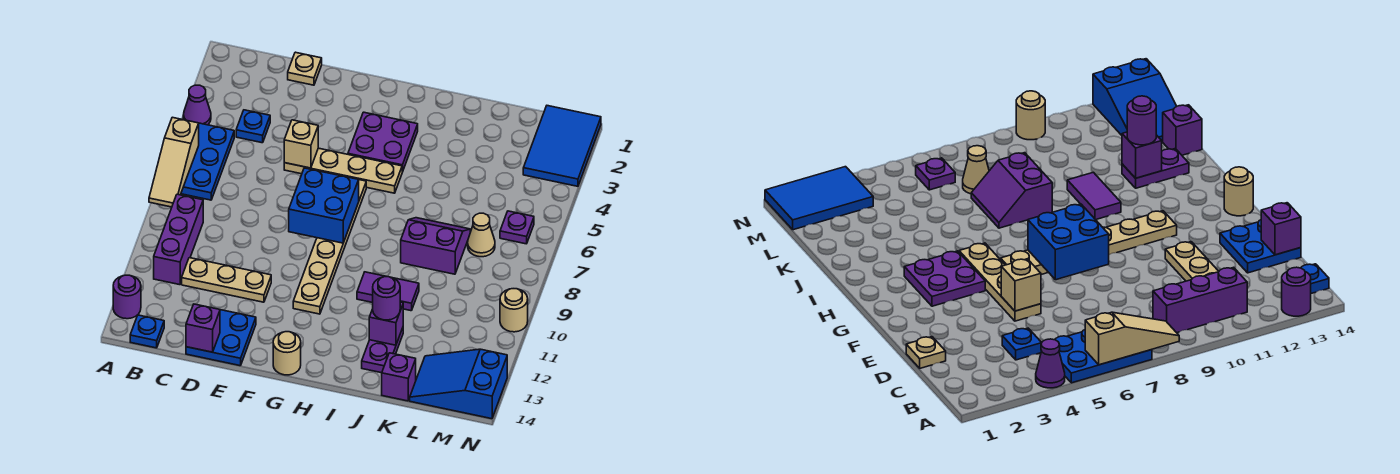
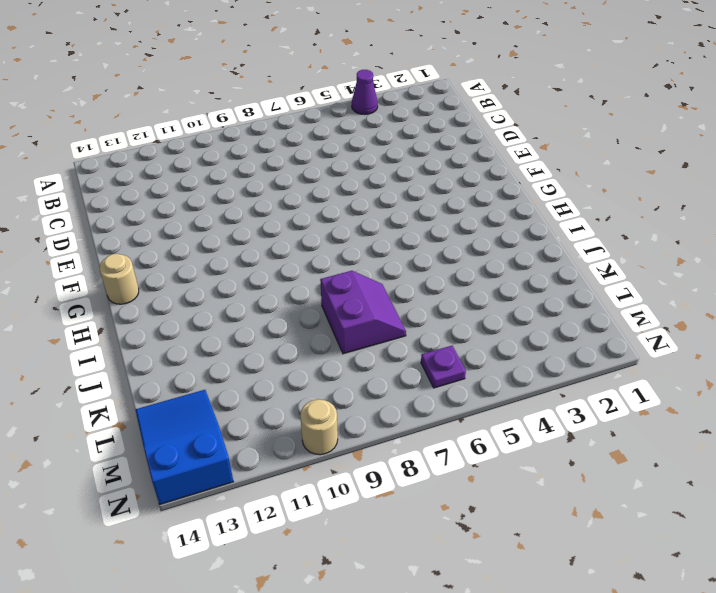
none -> blue plate A5:B7 level 1
none -> purple round brick A13 level 1
none -> purple brick B9:B11 level 1

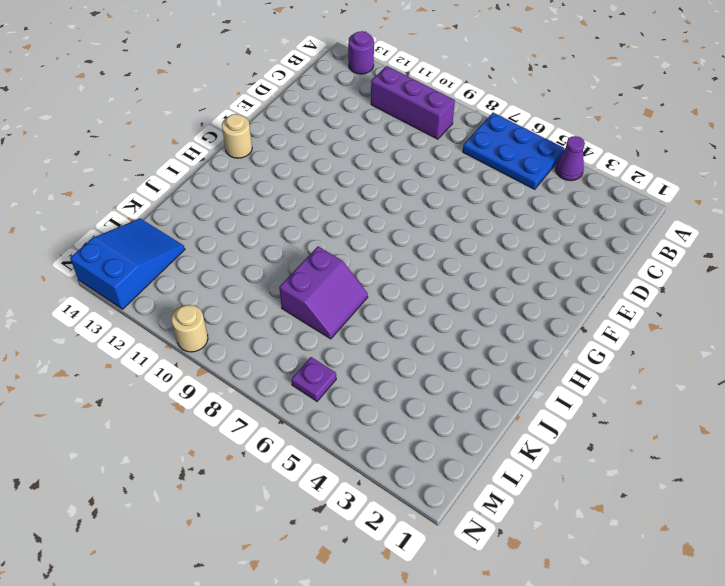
none -> blue plate B14 level 1
none -> blue plate C4 level 1
none -> tan plate C11:E11 level 1

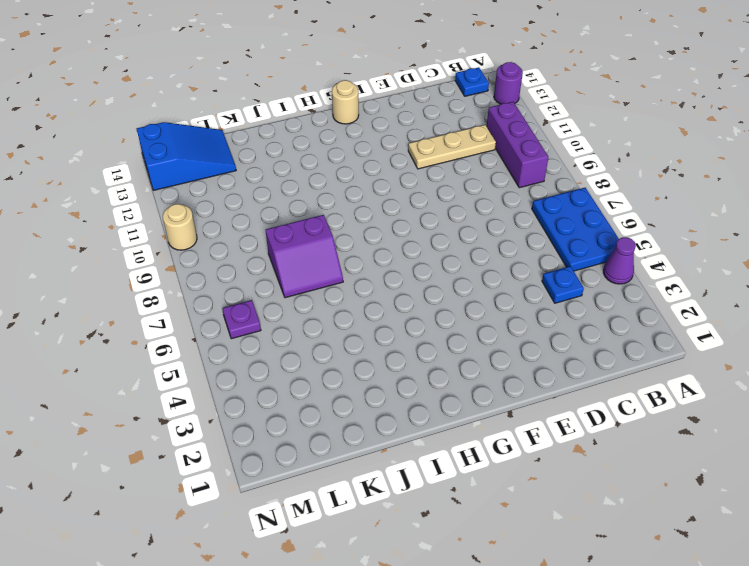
none -> tan plate D1 level 1
none -> blue plate D13:E14 level 1
none -> tan plate E5:H5 level 1

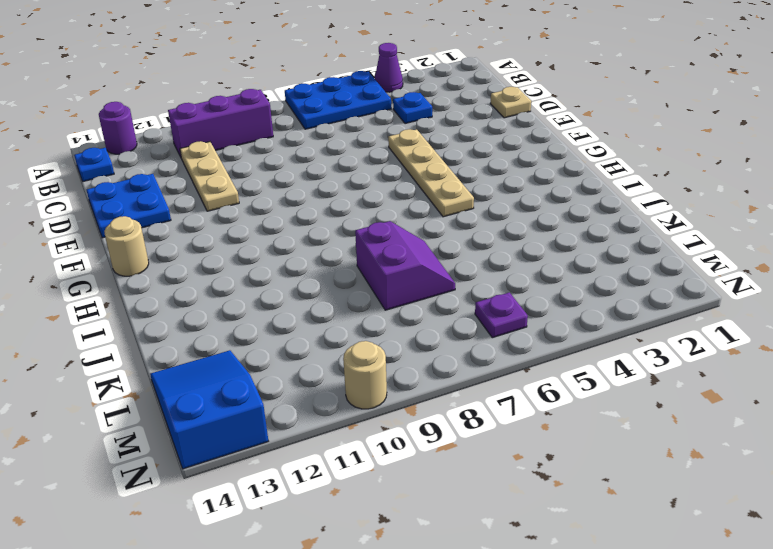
none -> purple plate G3:H4 level 1
none -> tan plate G6:G11 level 1
none -> purple tile I10:J10 level 1

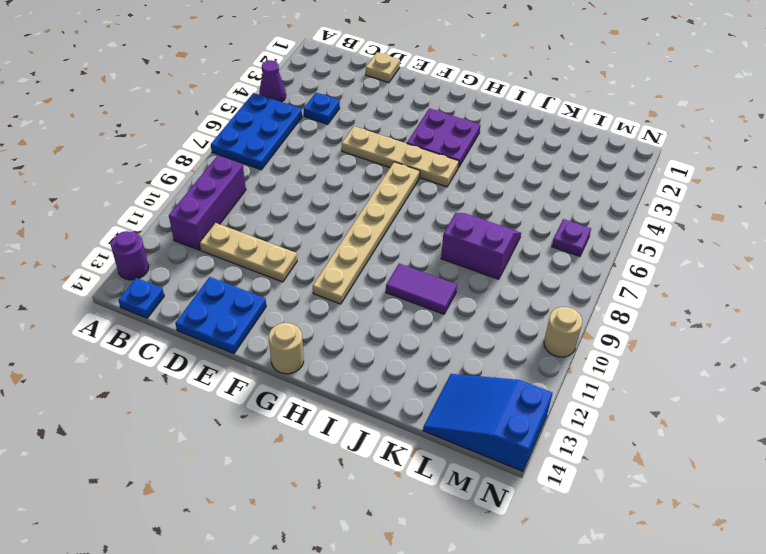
none -> purple plate J12:J13 level 1
none -> purple brick K14 level 1
none -> tan cone L7 level 1

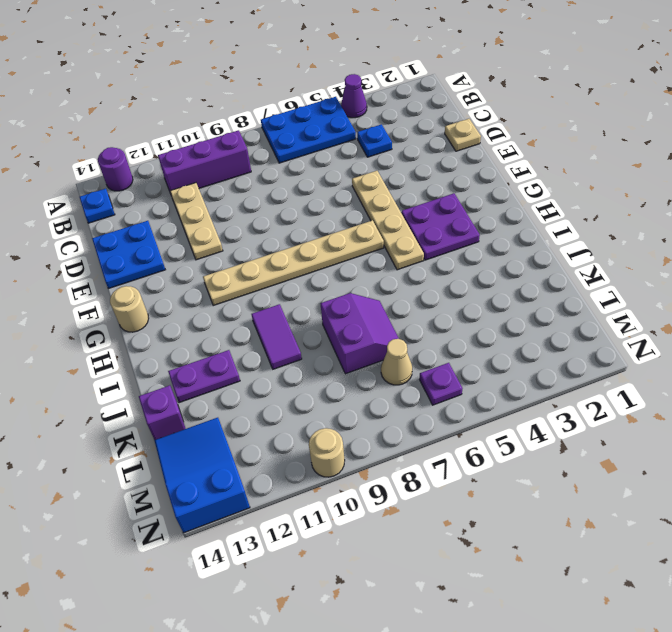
none -> blue tile M1:N3 level 1
none -> tan slope A6:A8 level 2 top 6
none -> purple brick D14 level 2

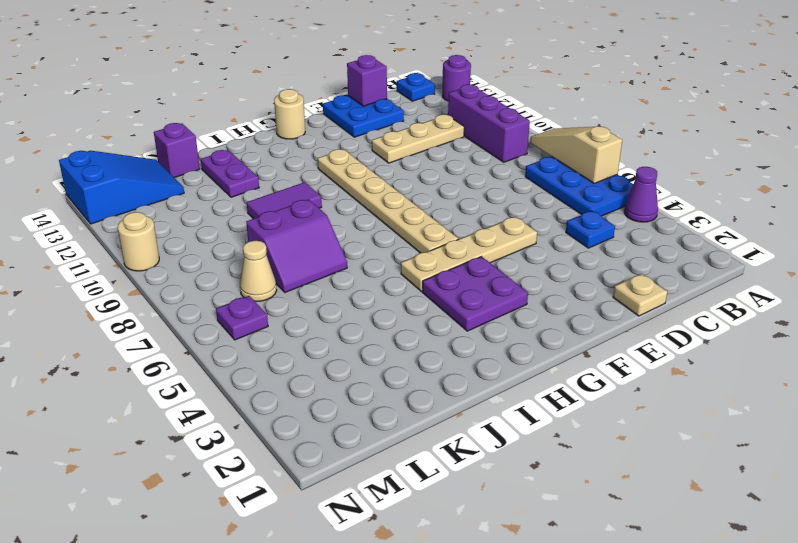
none -> blue tile M1:N3 level 1
none -> tan brick E5 level 2
none -> blue brick F7:G8 level 2

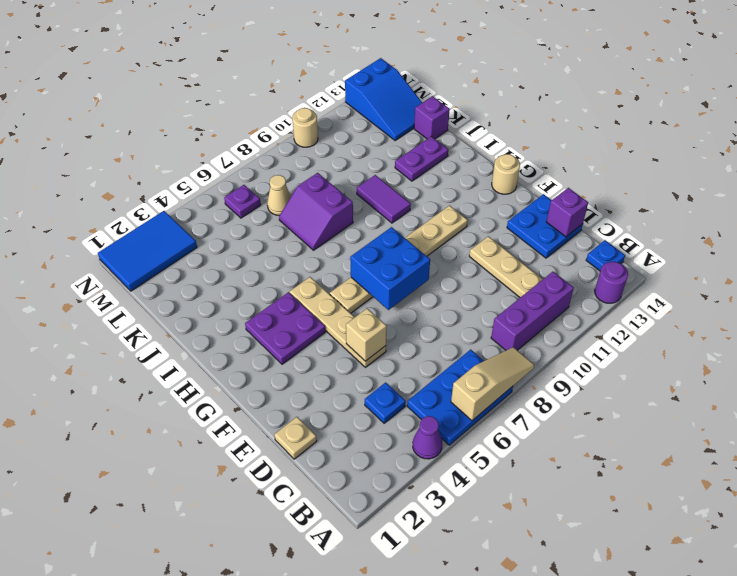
none -> purple brick J12 level 2
none -> purple round brick J12 level 3

